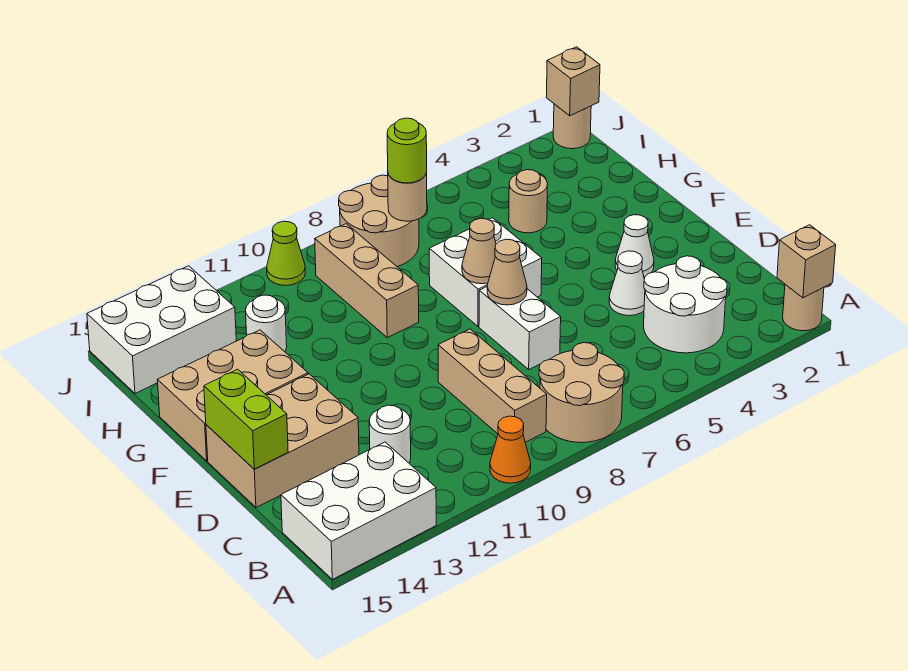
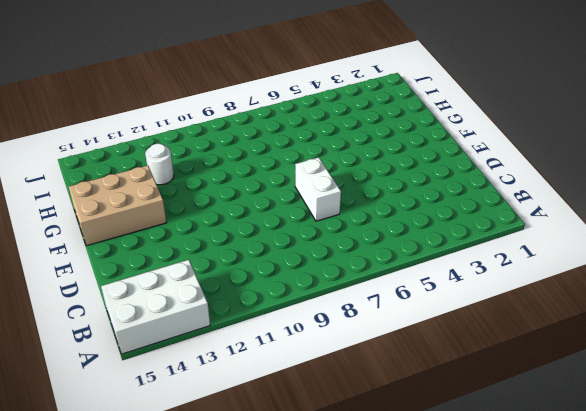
none -> tan round brick A1 level 1
none -> tan round brick A7:B8 level 1
none -> orange cone A10 level 1

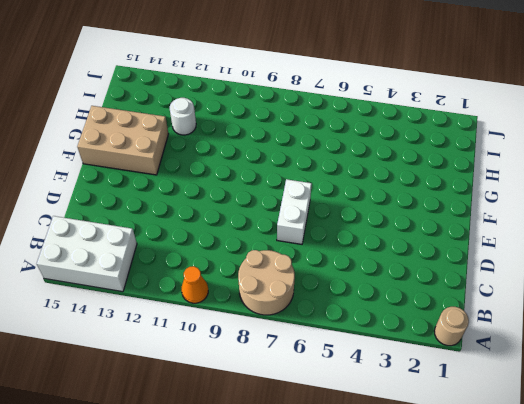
none -> white round brick B3:C4 level 1
none -> tan brick B9:D9 level 1
none -> white round brick C12 level 1

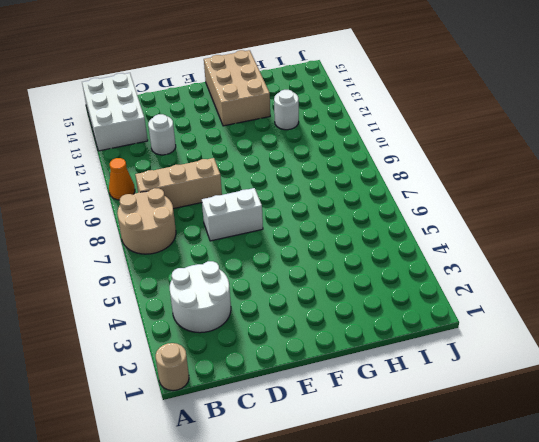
none -> white cone D4 level 1
none -> tan brick D13:E15 level 1
none -> white cone E3 level 1

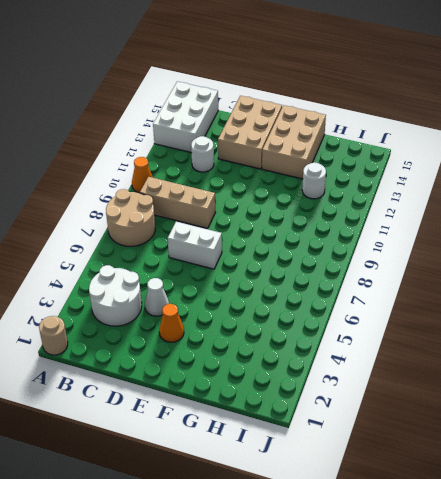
orange cone E3 level 1 -> white cone E3 level 1
none -> white brick F6:G7 level 1
none -> tan brick G9:I9 level 1
none -> tan round brick H4 level 1

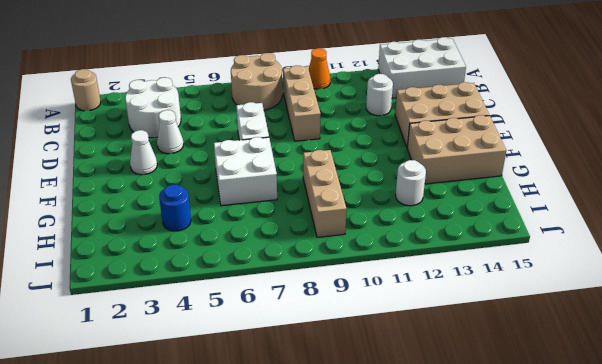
blue round brick H4 level 1 -> tan round brick H4 level 1
none -> tan round brick I7:J8 level 1
none -> white brick I13:J15 level 1
none -> tan round brick J1 level 1

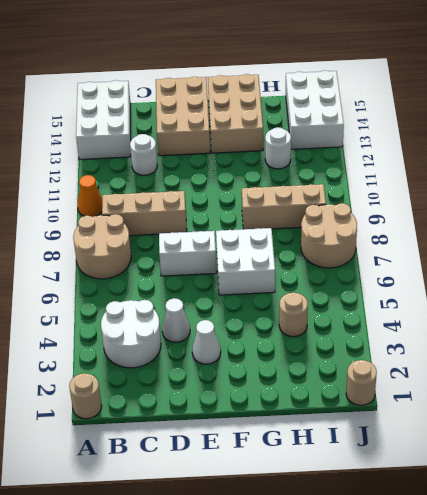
none -> lime cone J10 level 1
none -> tan brick A1 level 2
none -> lime brick D15:E15 level 2

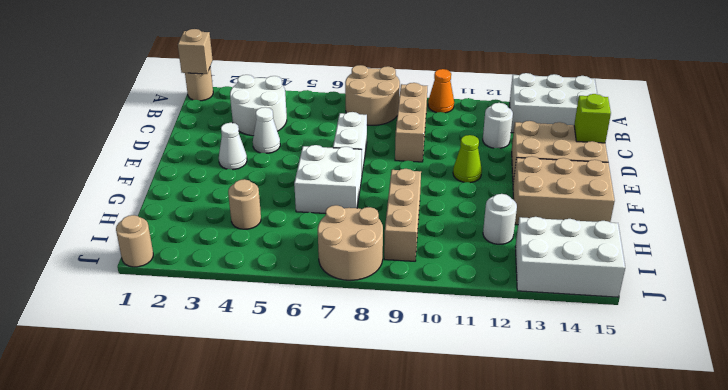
lime brick D15 level 2 -> lime brick D15:E15 level 2
lime cone E11 level 1 -> lime cone J10 level 1
none -> tan cone E7 level 2
none -> tan cone F7 level 2
none -> tan round brick I7 level 2

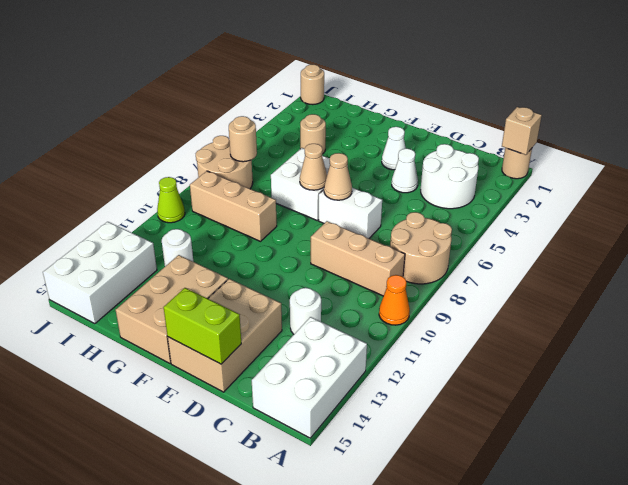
none -> tan brick J1 level 2
none -> lime round brick I7 level 3

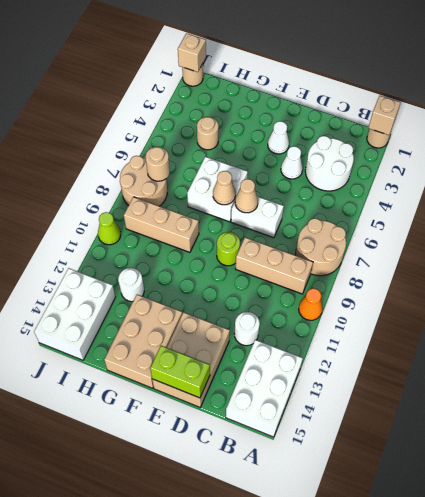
lime round brick E9 level 1 -> lime round brick I7 level 3

